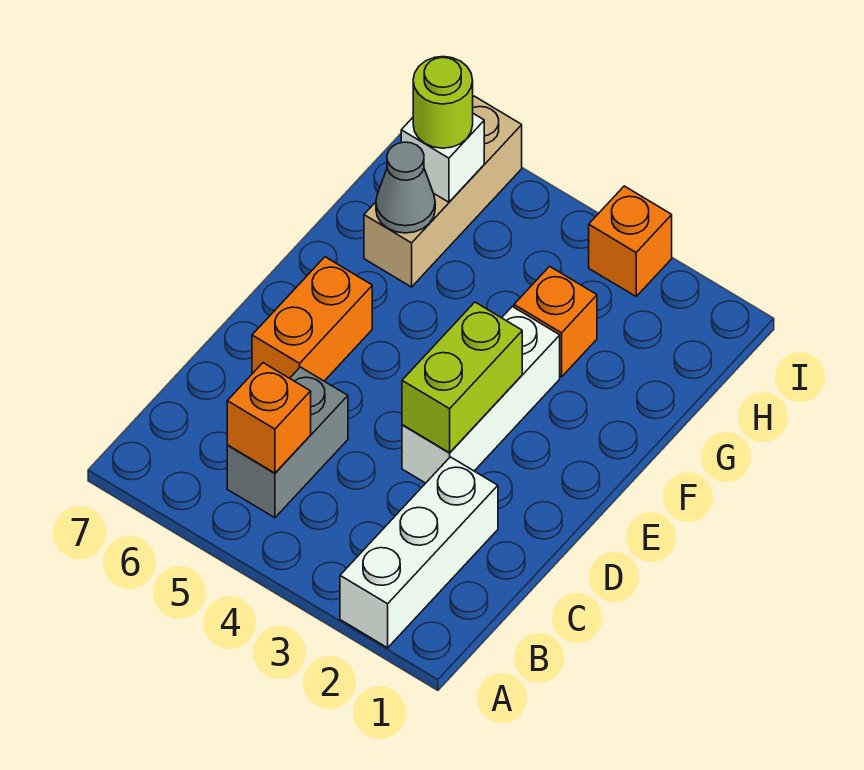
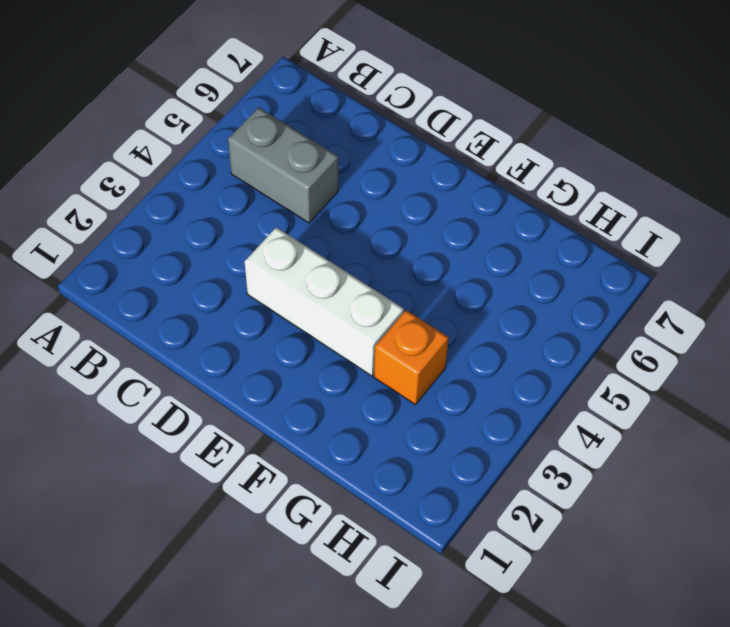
none -> white brick A2:C2 level 1
none -> orange brick D6:E6 level 1
none -> tan brick G6:I6 level 1

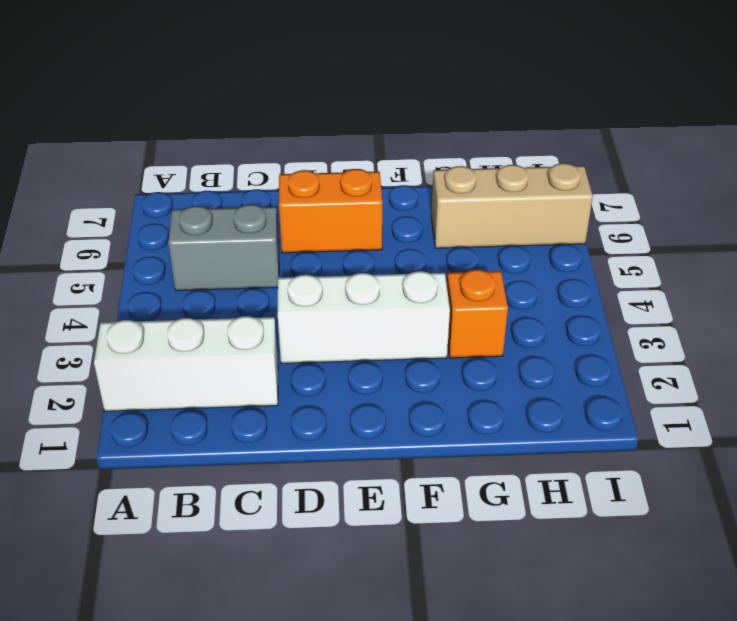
none -> orange brick I3 level 1
none -> orange brick B5 level 2
none -> lime brick D3:E3 level 2

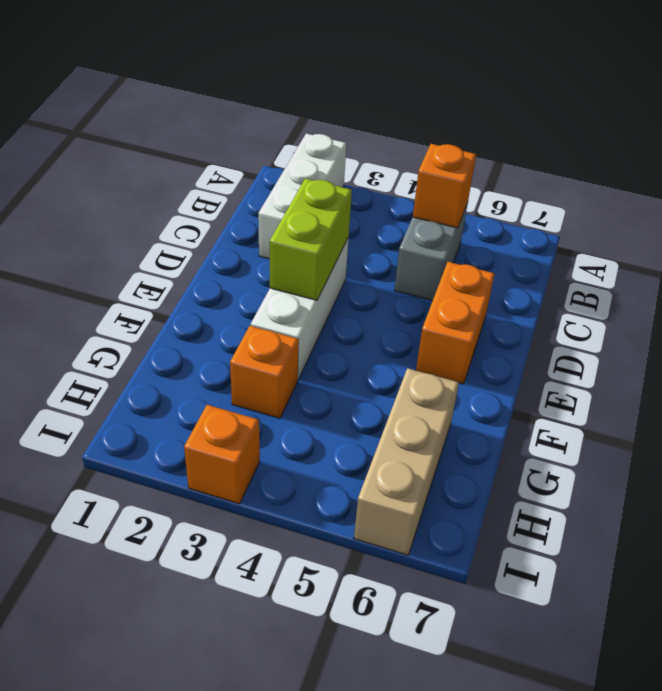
none -> grey cone G6 level 2
none -> white brick H6 level 2
none -> lime round brick H6 level 3

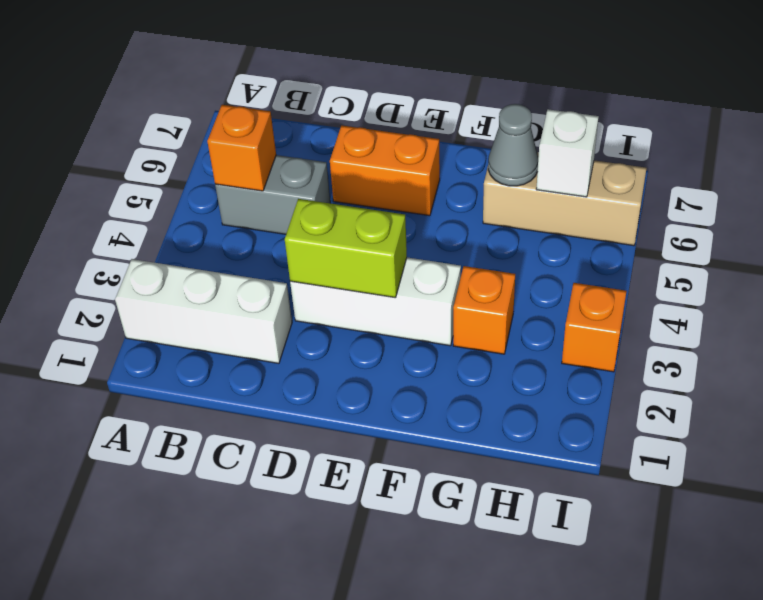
none -> lime round brick H6 level 3

